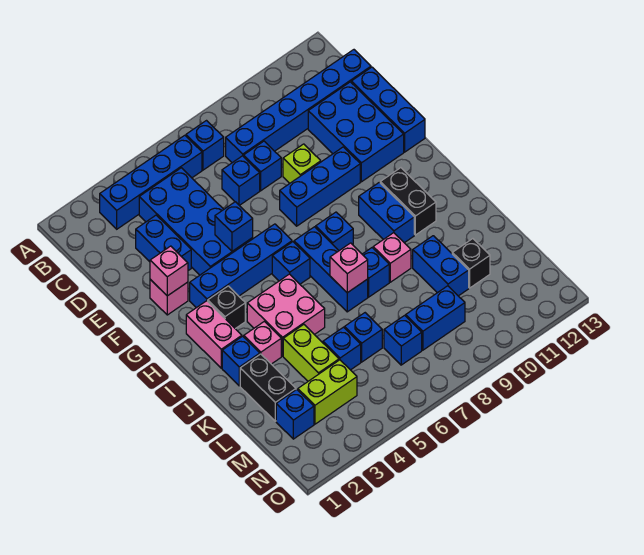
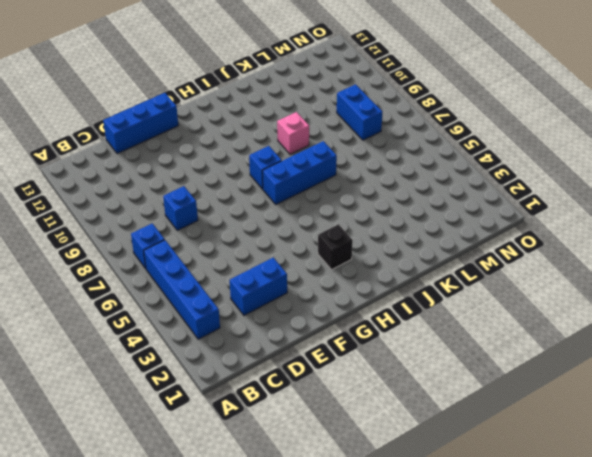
none -> blue brick C4:F5 level 1
none -> blue brick C8:C13 level 1
none -> blue brick D7 level 1
none -> blue brick D11:F12 level 1

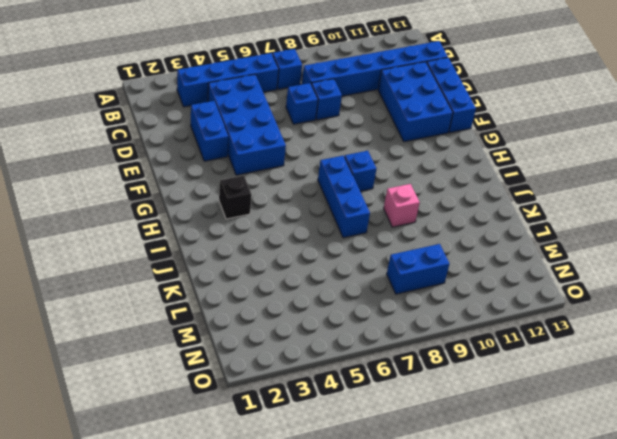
none -> lime brick E9 level 1
none -> pink brick F2 level 1
none -> blue brick F8:F10 level 1
none -> blue brick G3:G6 level 1

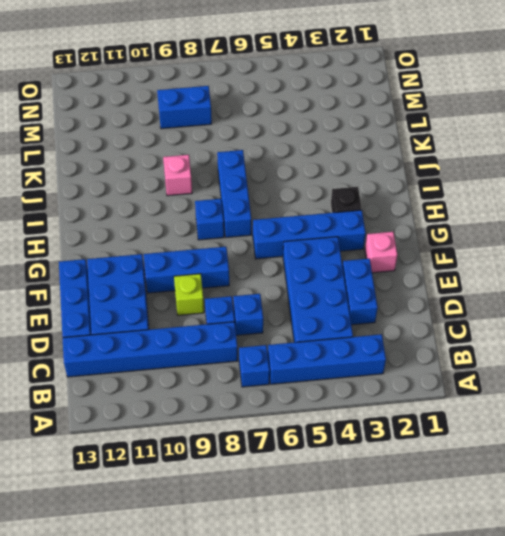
none -> pink brick H2:I2 level 1
none -> blue brick H6 level 1
none -> blue brick H10:I10 level 1
none -> black brick H11:I11 level 1

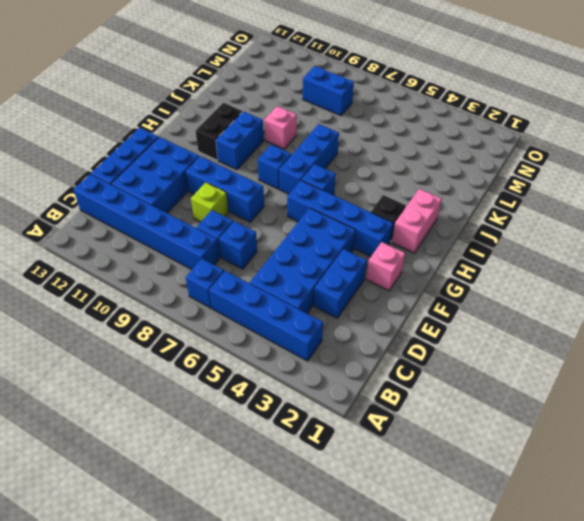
none -> pink brick I4:J5 level 1
none -> blue brick J2 level 1
none -> pink brick J3 level 1
none -> blue brick J8 level 1

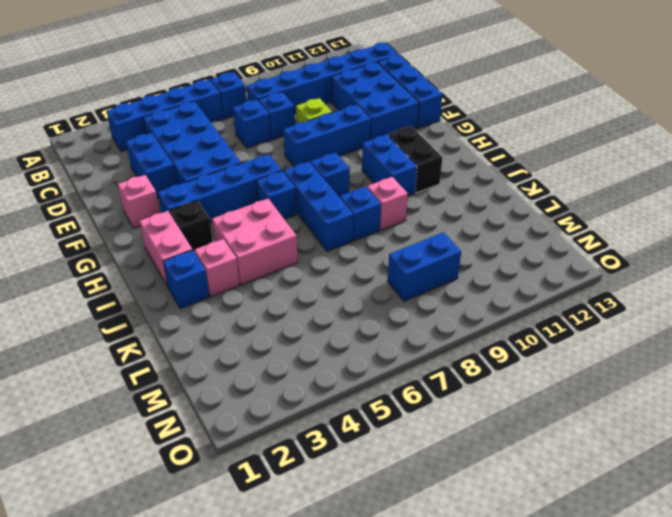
none -> black brick K2:L2 level 1
none -> lime brick K4:L4 level 1
none -> blue brick K10:L10 level 1
none -> blue brick L5 level 1

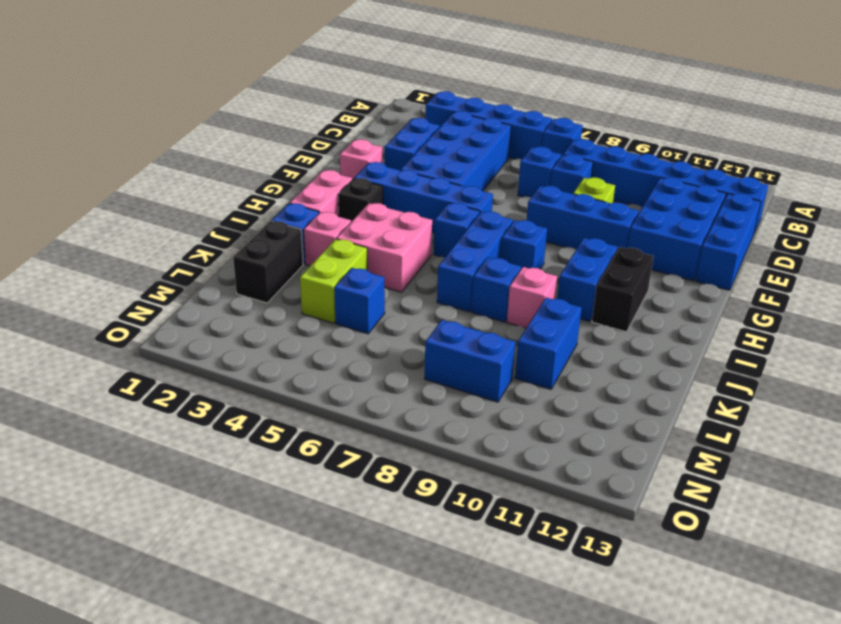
none -> blue brick L6 level 1
none -> black brick L11 level 1
none -> blue brick M2 level 1
none -> lime brick M3:M4 level 1

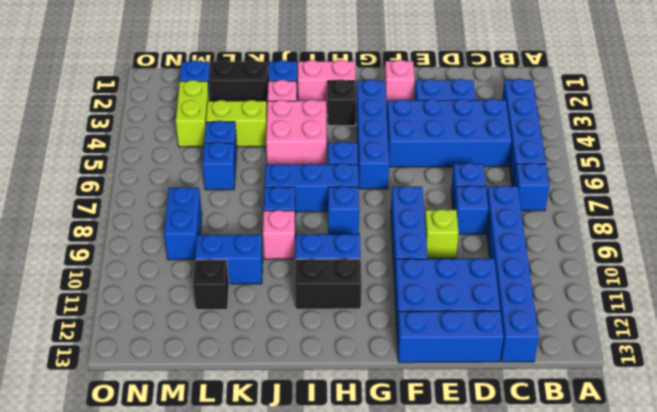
none -> blue brick M7 level 1
none -> pink brick F2 level 2
none -> blue brick F5 level 2
none -> pink brick J7 level 2

